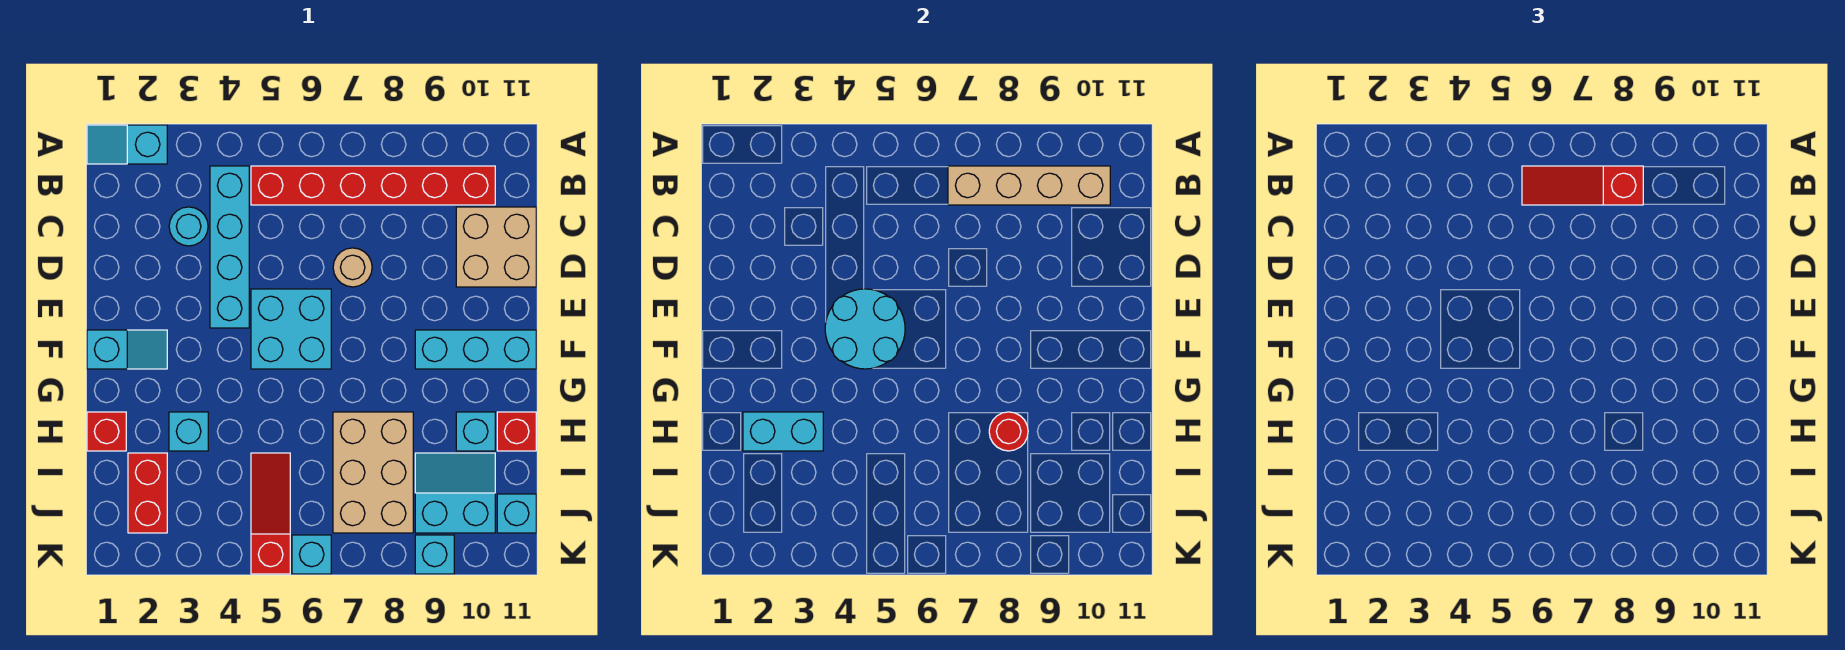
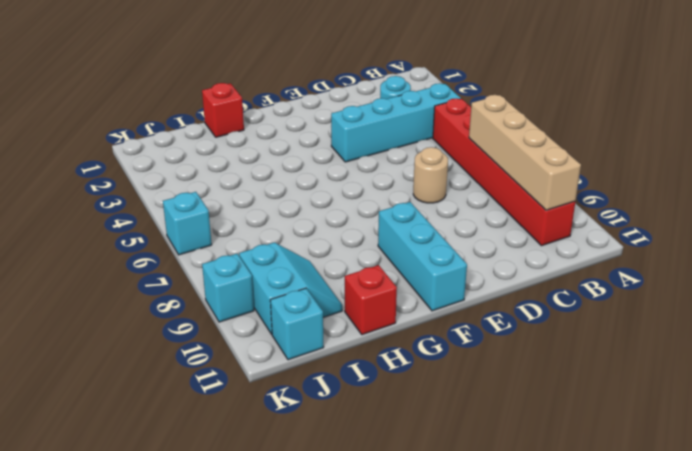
none -> cyan slope A1:A2 level 1 top 2
none -> tan brick C10:D11 level 1
none -> cyan brick E5:F6 level 1

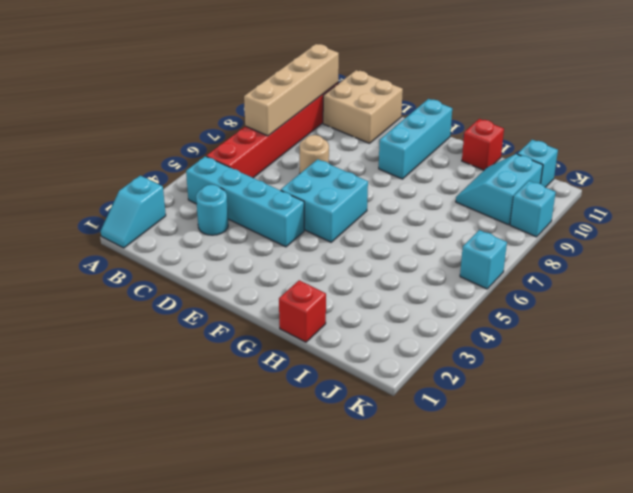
none -> cyan slope F1:F2 level 1 top 1
none -> cyan brick H3 level 1
none -> tan brick H7:J8 level 1

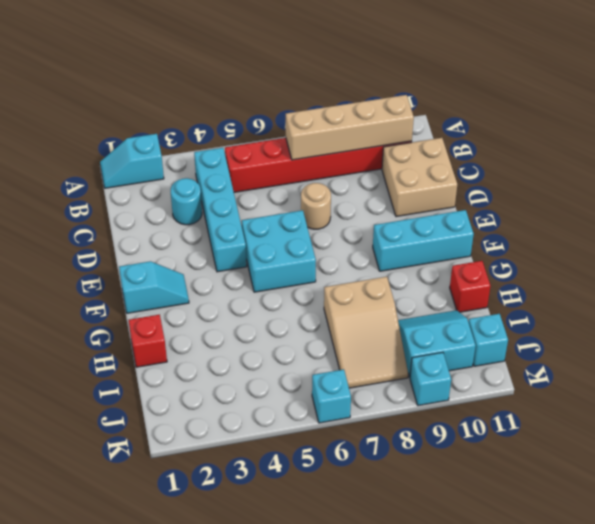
tan slope H7:J8 level 1 top H -> tan brick H7:J8 level 1
none -> cyan brick H3 level 1
none -> cyan brick H10 level 1
none -> red brick I2:J2 level 1

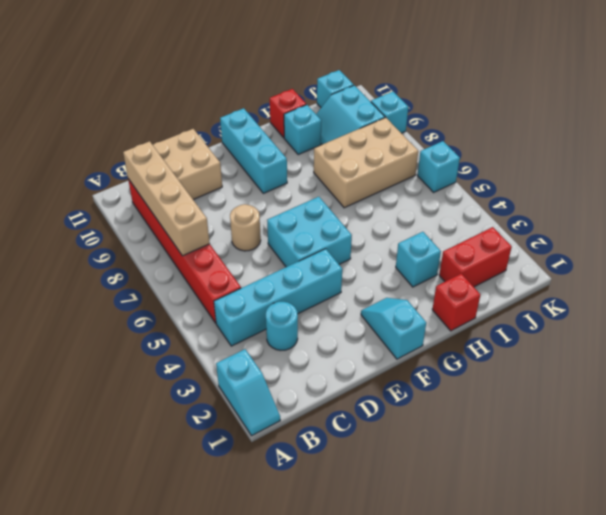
none -> red slope I5:K5 level 1 top K
none -> cyan round brick E4:F5 level 2
none -> cyan brick H2:H3 level 2

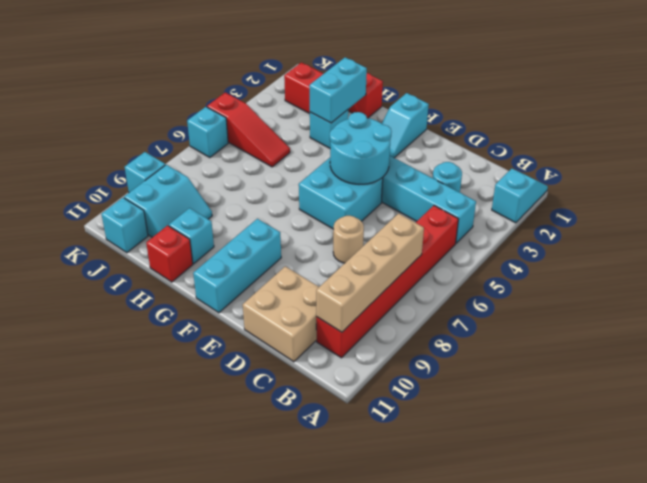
none -> tan brick H7:J8 level 1
none -> red round brick H8 level 2
none -> red slope B6:B8 level 3 top 8

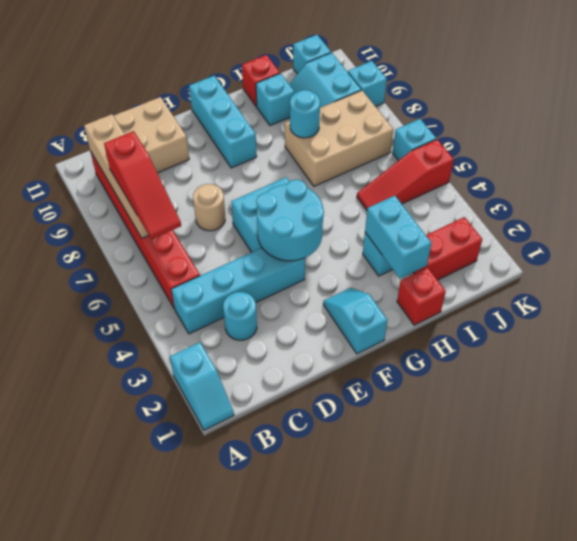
cyan round brick H8 level 2 -> red round brick H8 level 2

